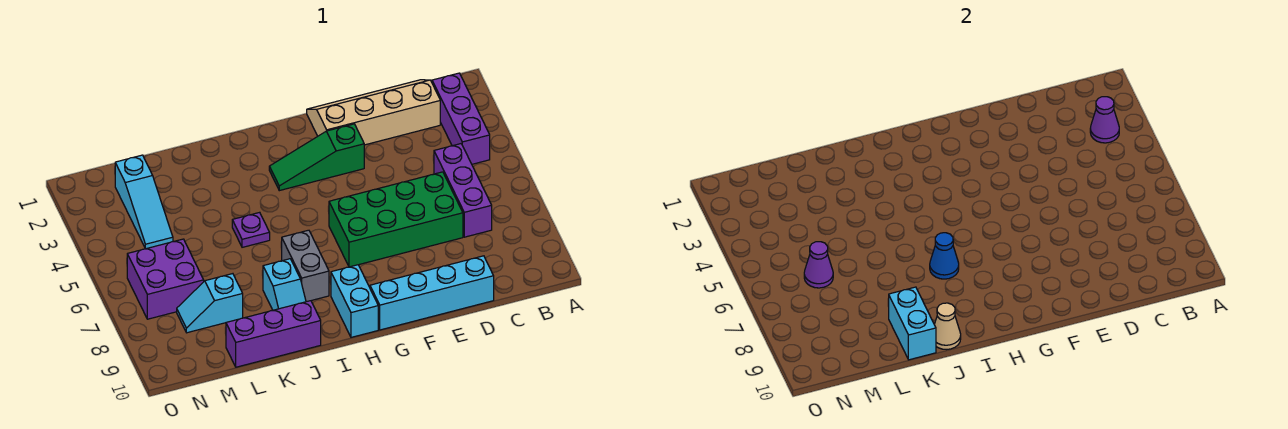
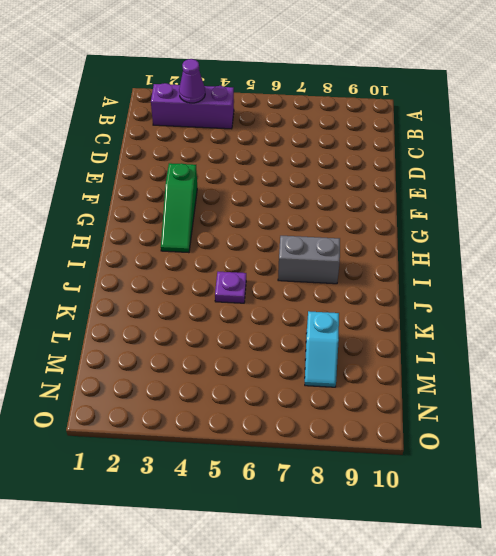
none -> tan slope C1:F2 level 1 top 2
none -> purple brick C5:C7 level 1
none -> green brick D6:G7 level 1

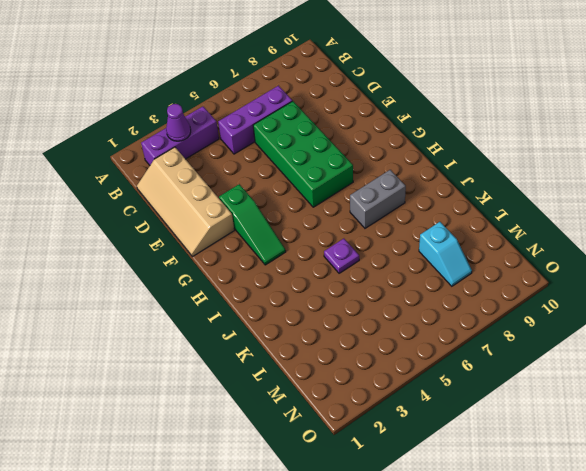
none -> cyan brick D10:G10 level 1
none -> cyan brick H9:H10 level 1
none -> cyan slope J8:J9 level 1 top 8

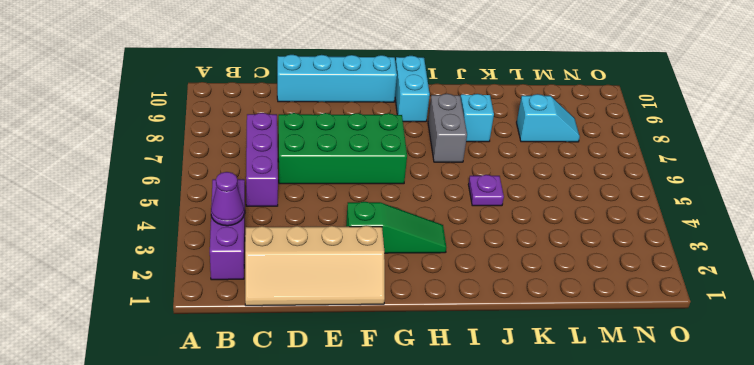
none -> purple brick J10:L10 level 1
none -> cyan slope M2:M4 level 1 top 2
none -> purple brick M6:N7 level 1

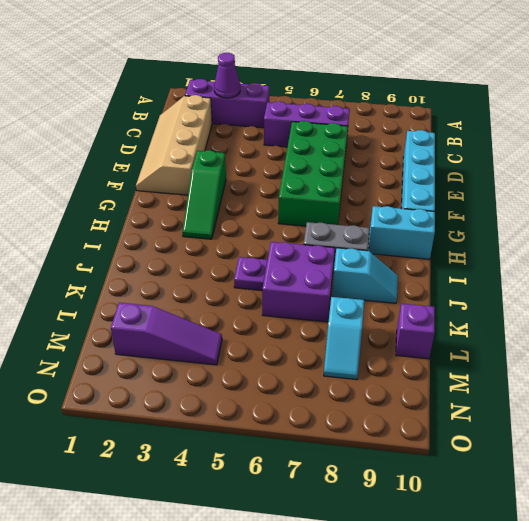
purple brick J6:K7 level 1 -> purple brick M6:N7 level 1
purple brick L10 level 1 -> purple brick J10:L10 level 1
purple slope M2:M4 level 1 top 2 -> cyan slope M2:M4 level 1 top 2
none -> blue cone I7 level 2
none -> tan cone J10 level 2
none -> cyan brick K9:K10 level 2

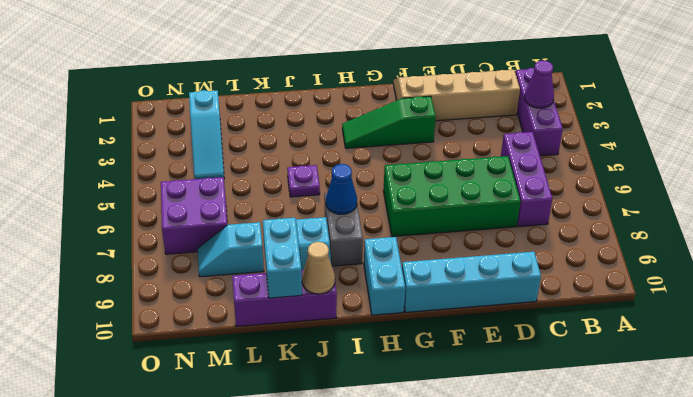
none -> purple cone M6 level 2

